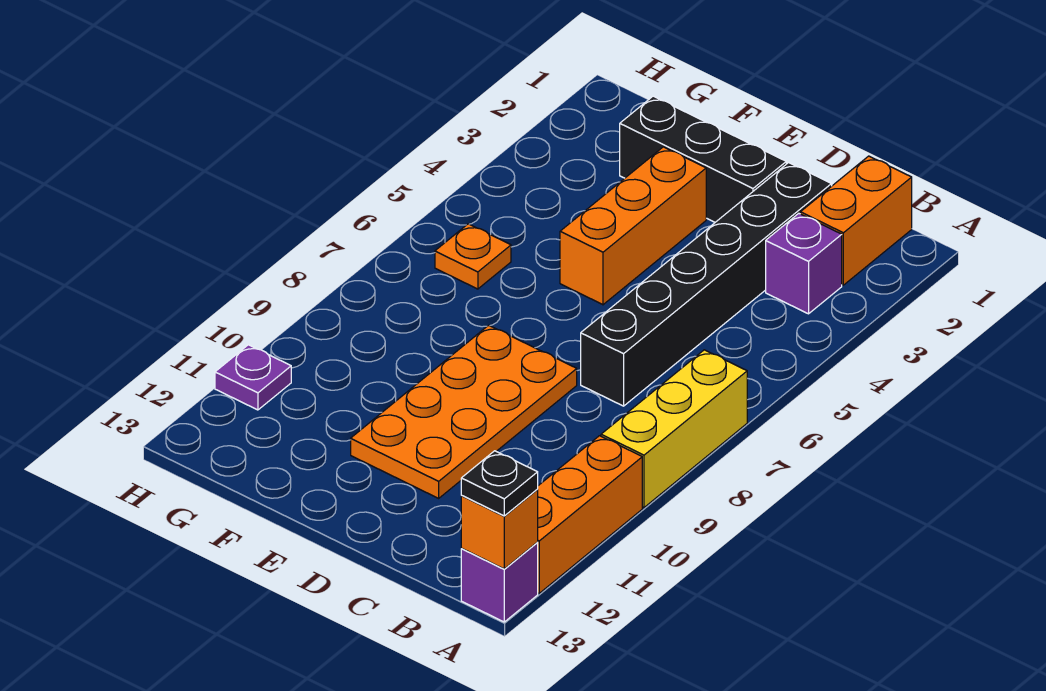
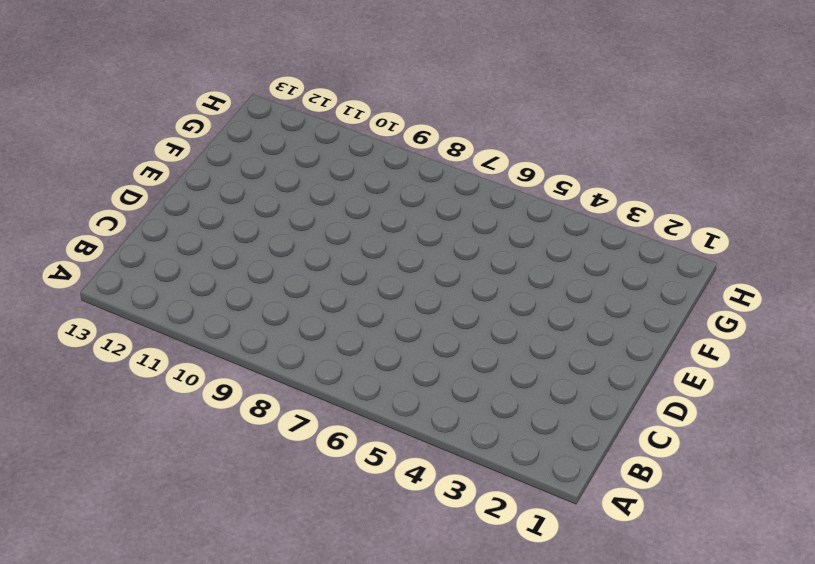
none -> yellow brick A7:A9 level 1
none -> orange brick A10:A12 level 1
none -> purple brick A13 level 1

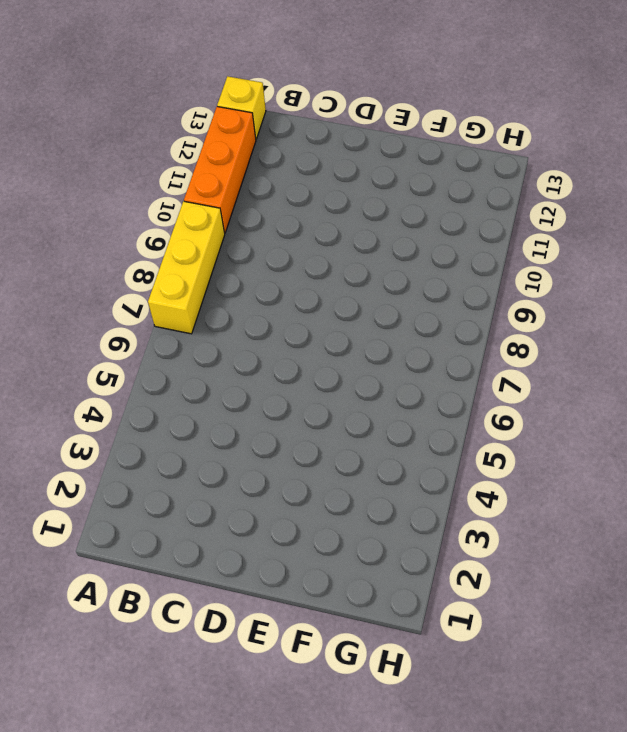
yellow brick A13 level 1 -> purple brick A13 level 1
none -> orange brick B1:B2 level 1
none -> purple brick B3 level 1
none -> black brick C2:C7 level 1

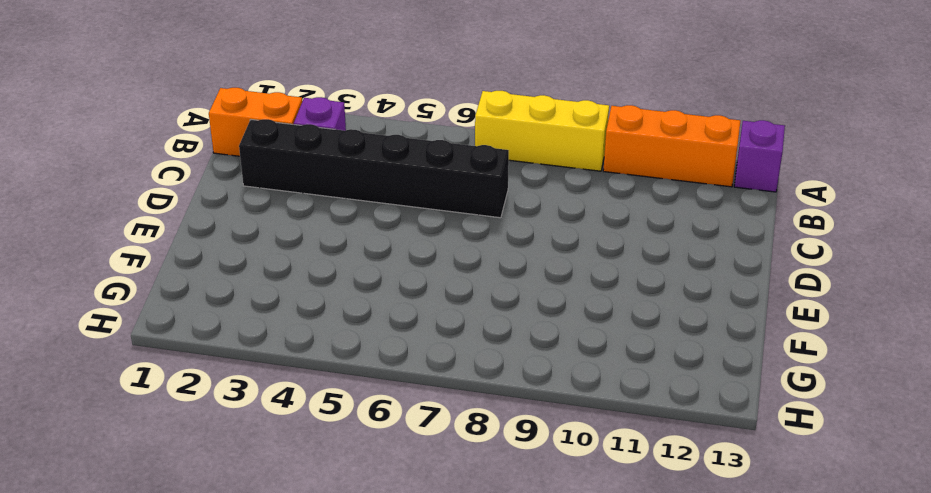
none -> black brick D2:F2 level 1
none -> orange plate D8:E11 level 1
none -> orange brick E3:E5 level 1

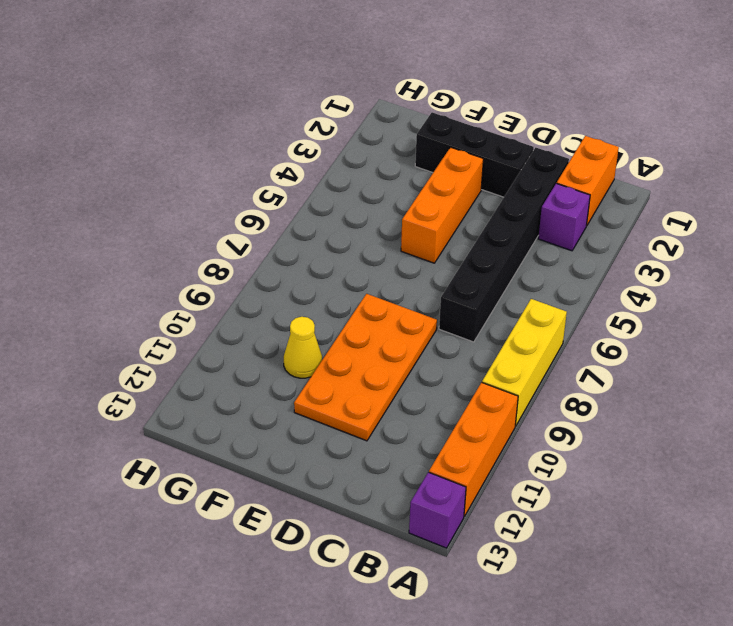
yellow cone F10 level 1 -> none
none -> orange plate G6 level 1
none -> purple plate H11 level 1
none -> orange brick A13 level 2

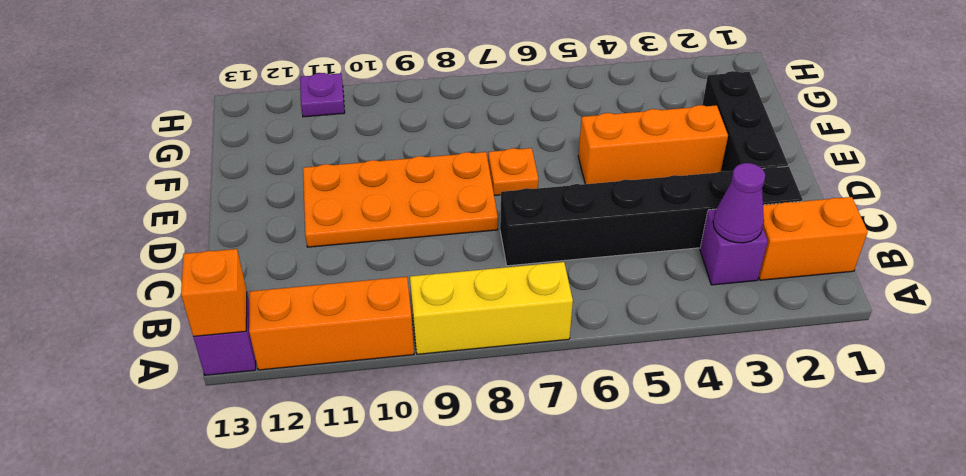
purple cone B3 level 2 -> none
orange plate E7 level 1 -> orange plate G6 level 1
none -> black plate A13 level 3

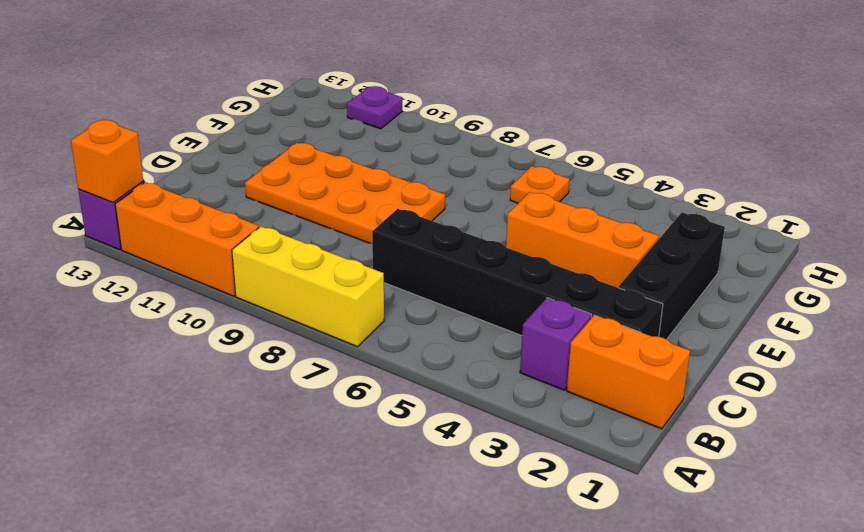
none -> black plate A13 level 3

